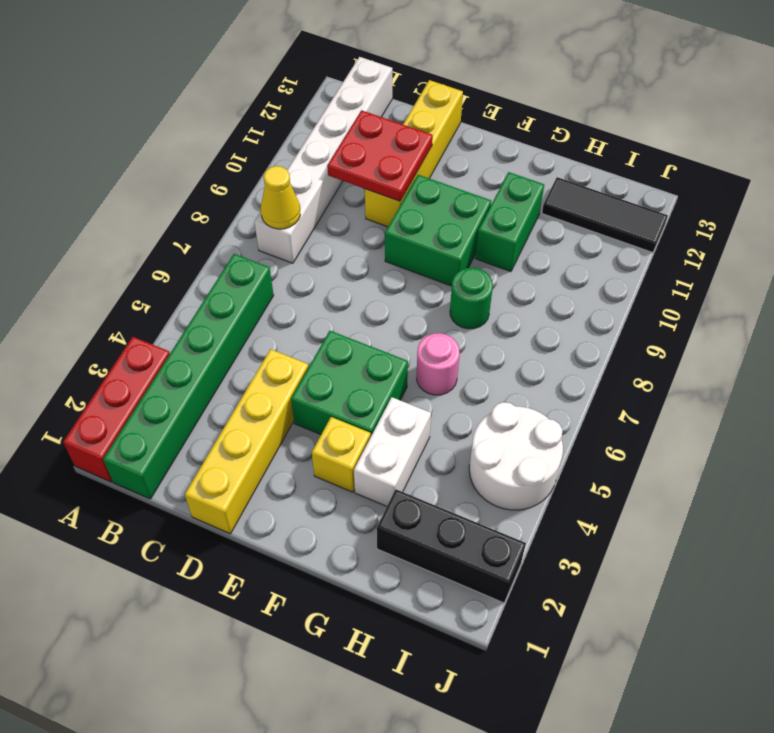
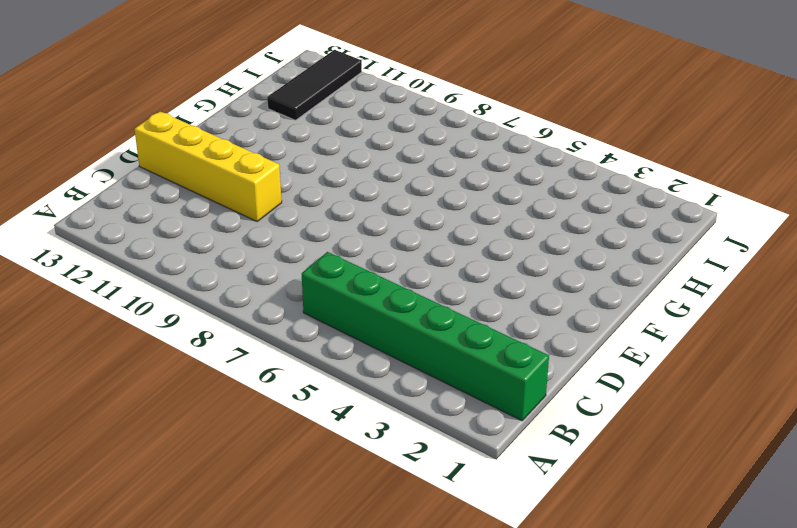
none -> red brick A1:A3 level 1
none -> white brick B8:B13 level 1
none -> yellow brick D1:D4 level 1

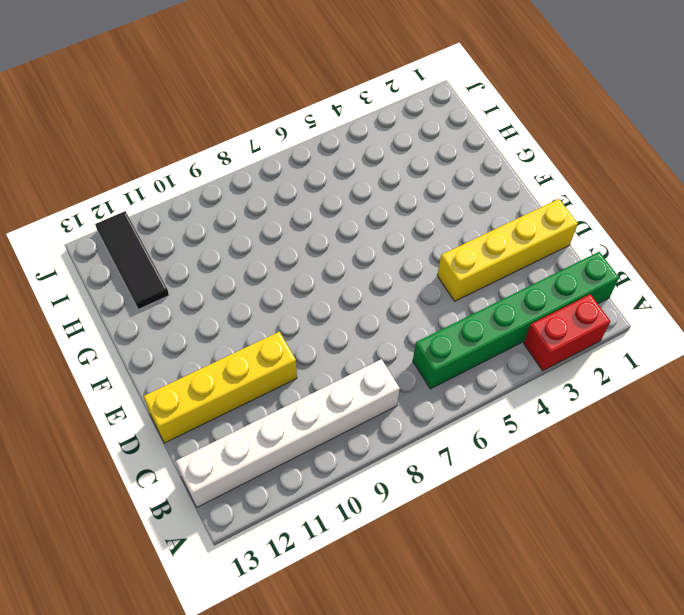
red brick A2:A3 level 1 -> red brick A1:A3 level 1
none -> green brick E4:F5 level 1
none -> green brick E9:F10 level 1
none -> yellow brick F3 level 1

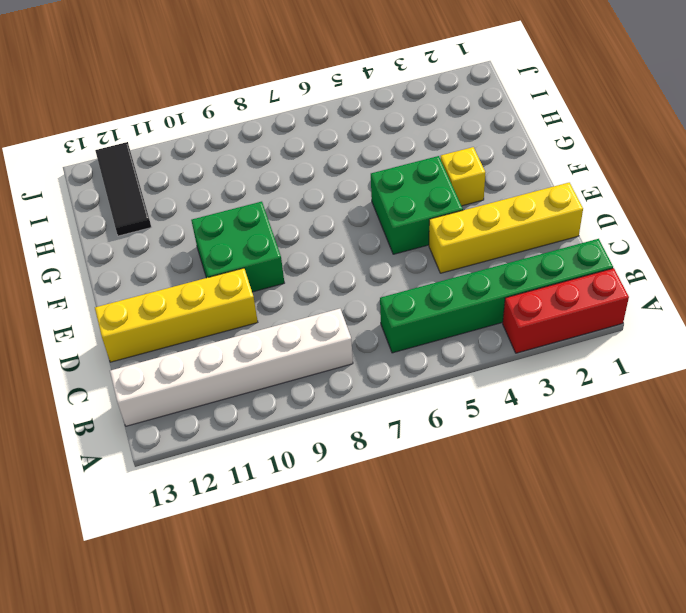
none -> white brick G3:G4 level 1
none -> pink round brick G6 level 1
none -> green round brick G8 level 1

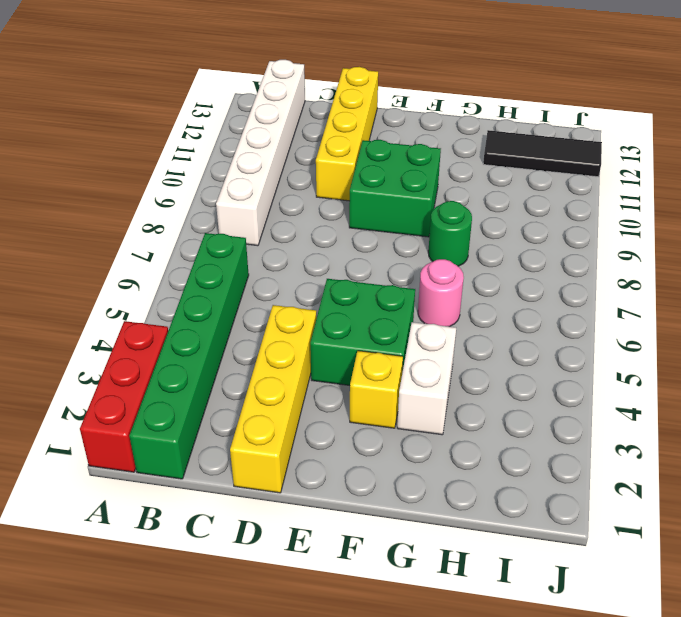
none -> green brick G10:G11 level 1
none -> black brick H2:J2 level 1
none -> white round brick I4:J5 level 1

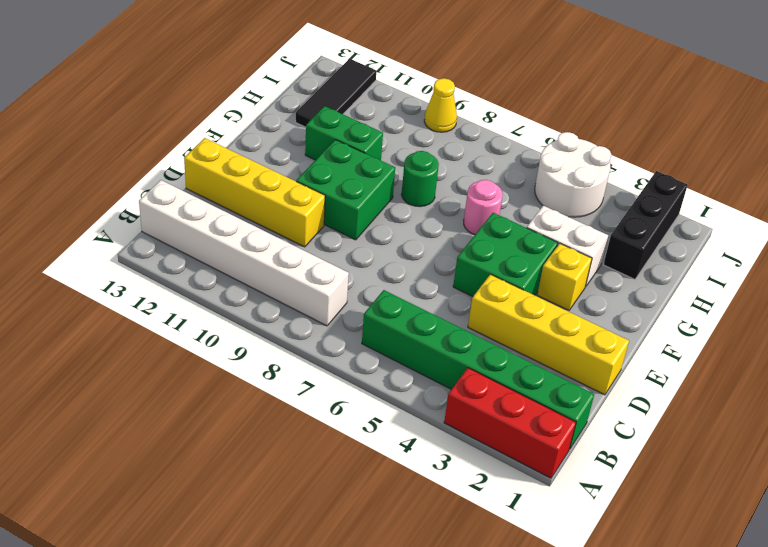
yellow cone J9 level 1 -> yellow cone B8 level 2
none -> red plate C10:D11 level 2

